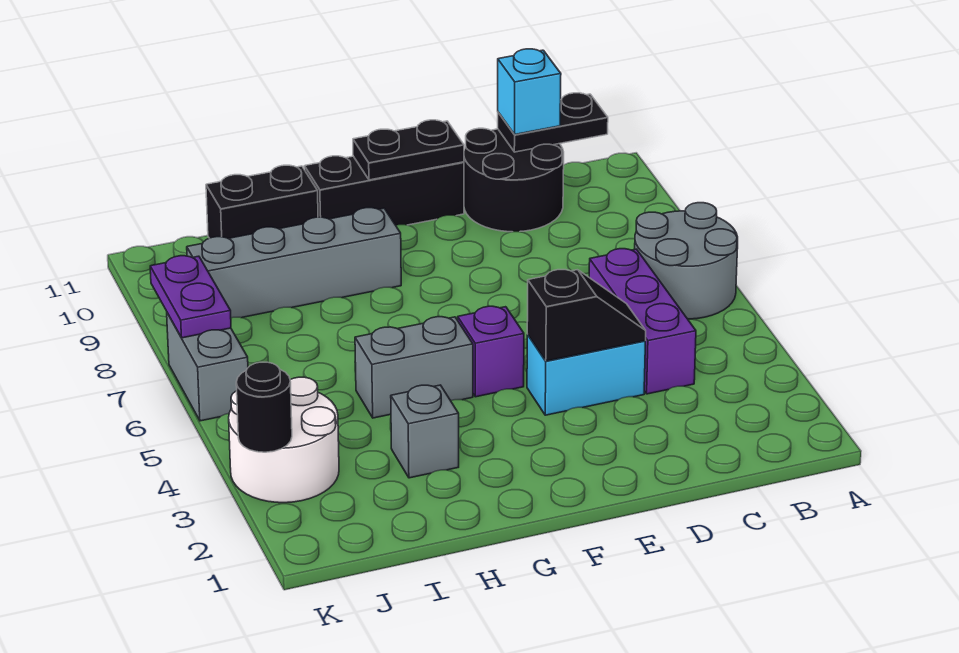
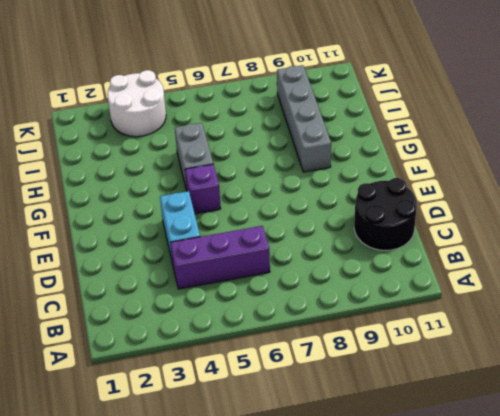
none -> grey round brick A6:B7 level 1
none -> black brick E11:G11 level 1
none -> grey brick H3 level 1

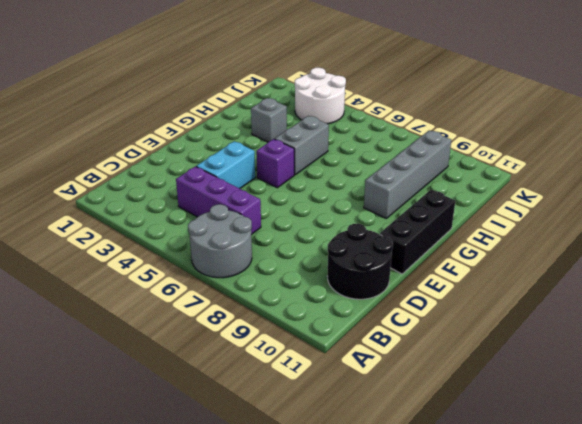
none -> black brick H11:I11 level 1
none -> grey brick K6:K7 level 1
none -> black plate B11:C11 level 2

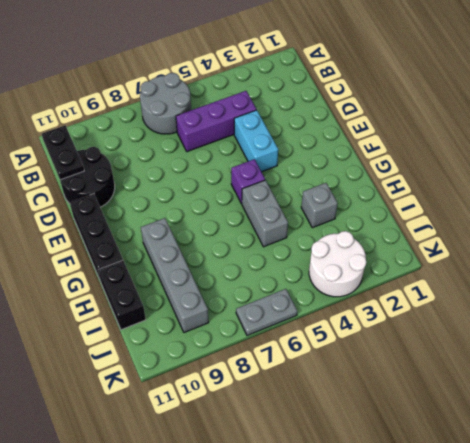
grey plate K6:K7 level 1 -> grey brick K6:K7 level 1
none -> black slope D4:E4 level 2 top E
none -> black plate E11:F11 level 2
none -> black round brick K3 level 2

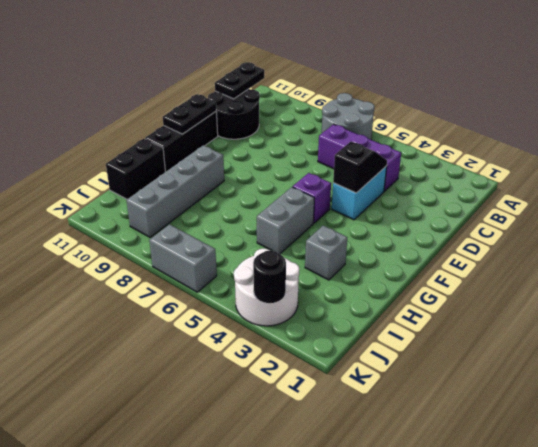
none -> purple plate K7:K8 level 2
none -> cyan brick C11 level 3

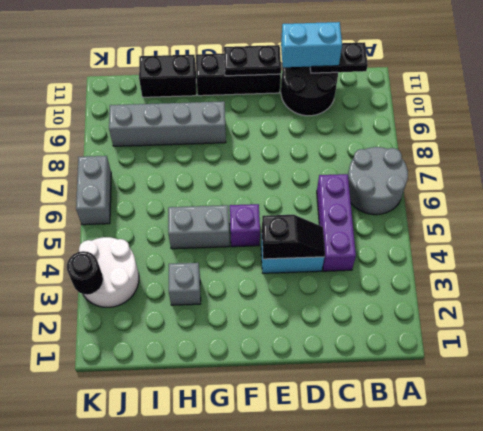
cyan brick C11:D11 level 3 -> cyan brick C11 level 3
none -> purple plate K7:K8 level 2

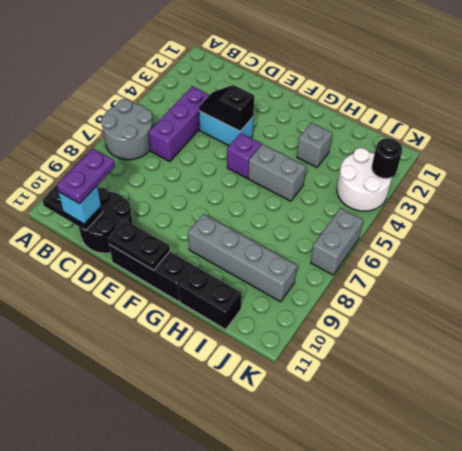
purple plate C10:C11 level 4 -> purple plate K7:K8 level 2

